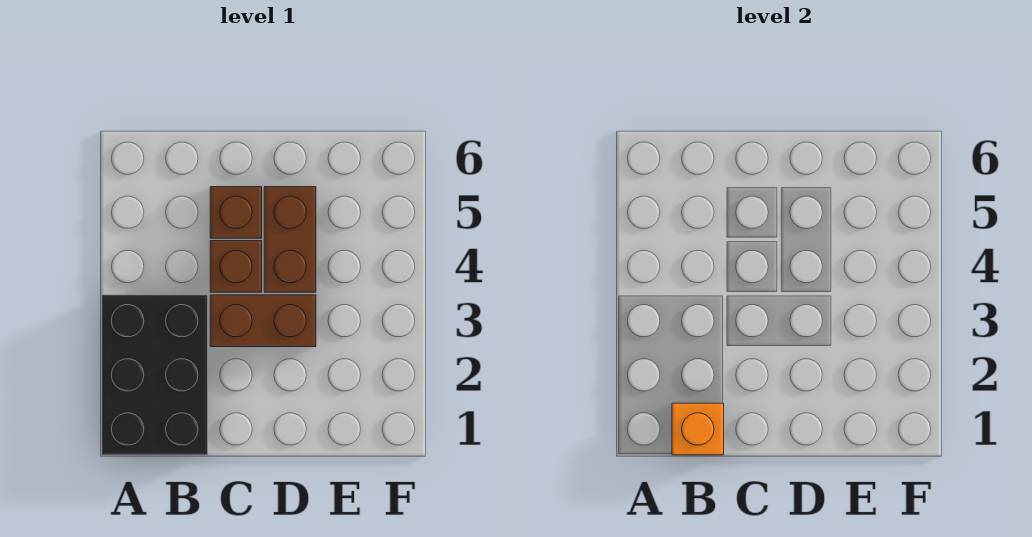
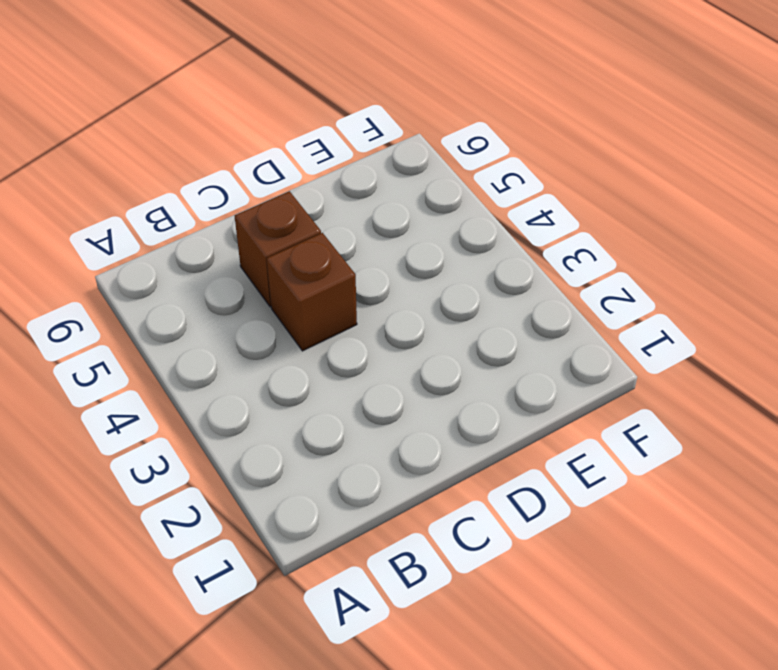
none -> black brick A1:B3 level 1
none -> brown brick C3:D3 level 1

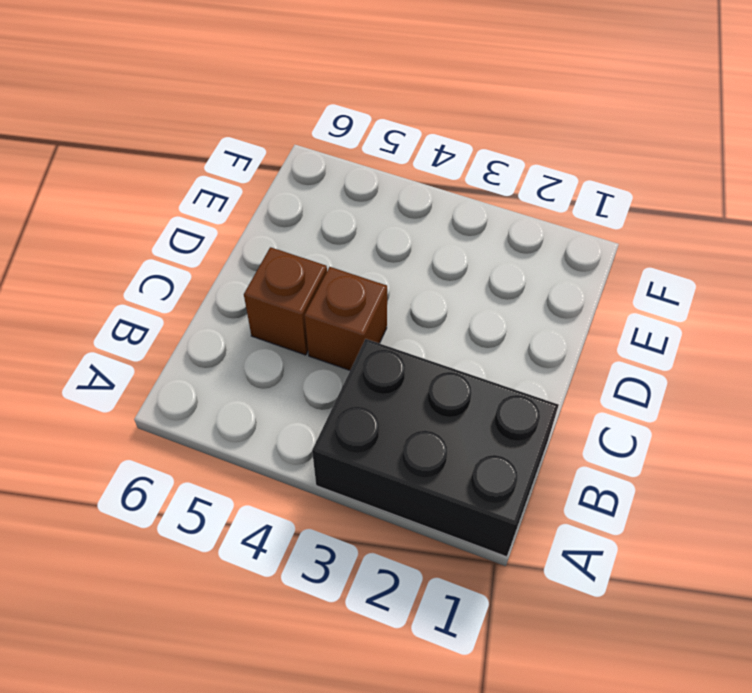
none -> brown brick C3:D3 level 1
none -> brown brick D4:D5 level 1

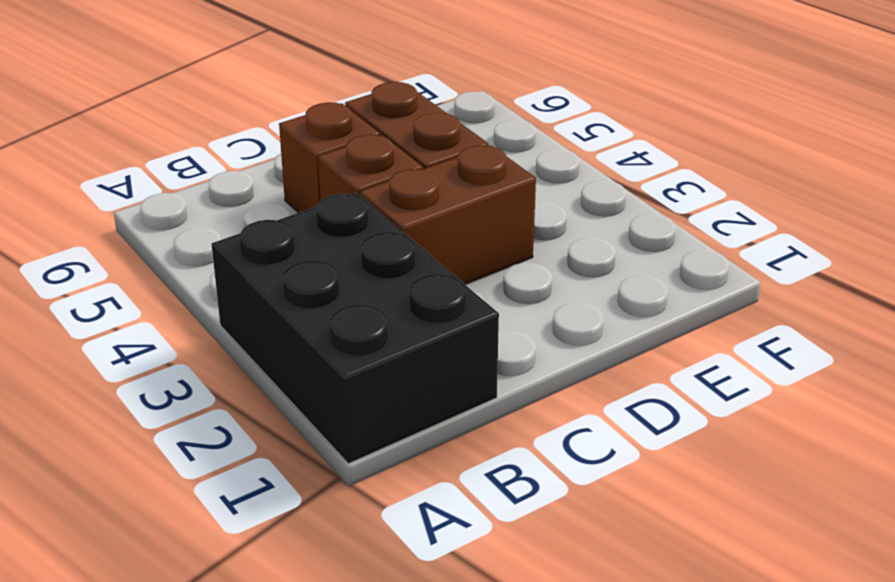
none -> orange brick B1 level 2

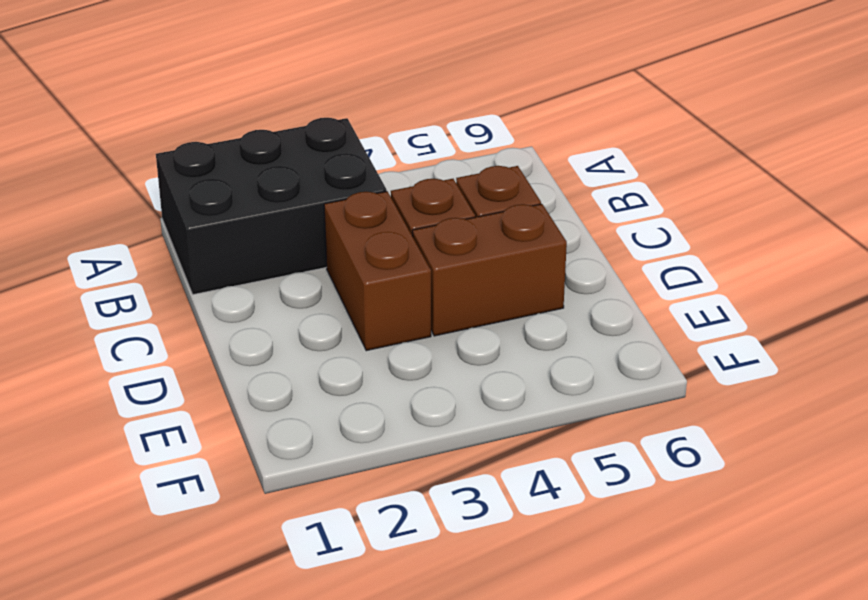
none -> orange brick B1 level 2

